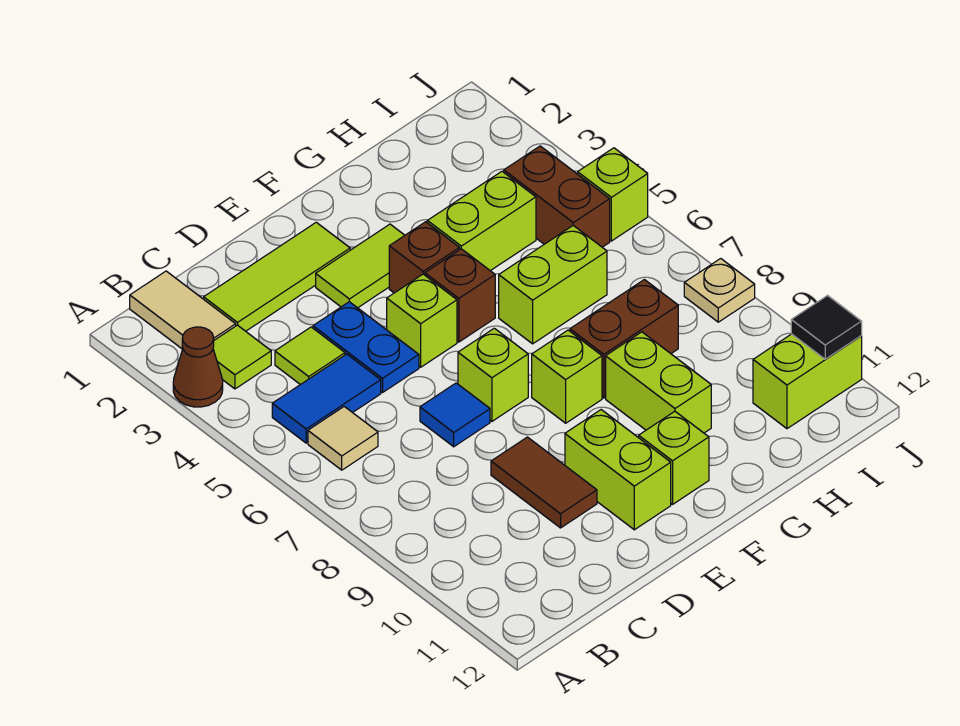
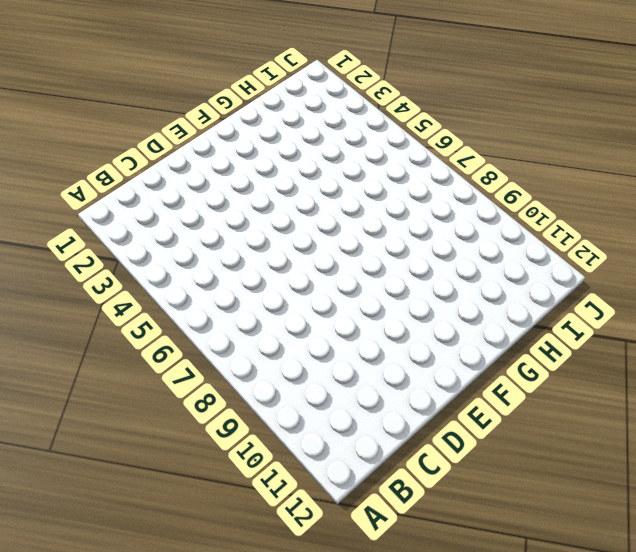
none -> brown cone A3 level 1
none -> tan tile B1:B2 level 1
none -> lime tile B3 level 1

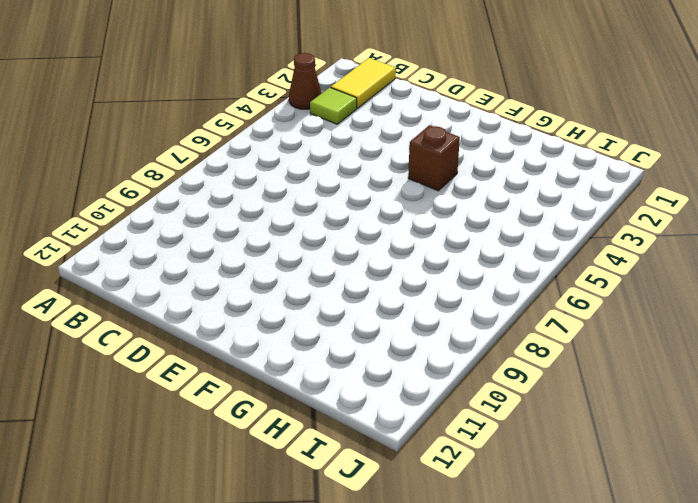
yellow tile B1:B2 level 1 -> tan tile B1:B2 level 1
none -> blue tile B5:C5 level 1
none -> tan tile B6 level 1
none -> lime tile C2:E2 level 1

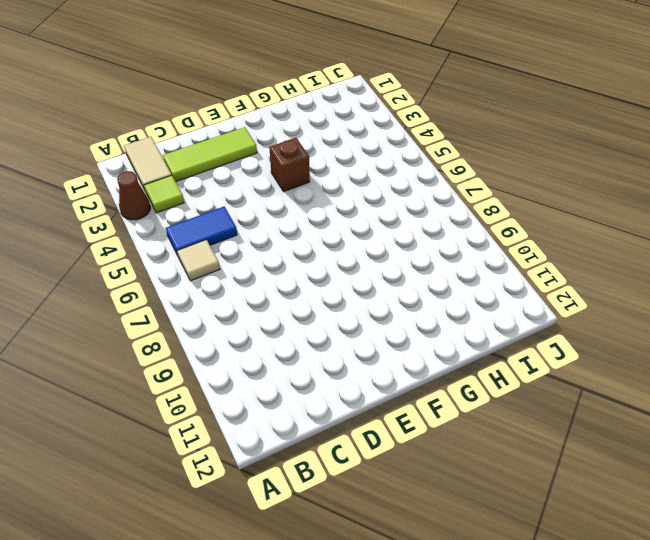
none -> lime tile C4 level 1
none -> blue plate D4:D5 level 1
none -> blue tile D7 level 1

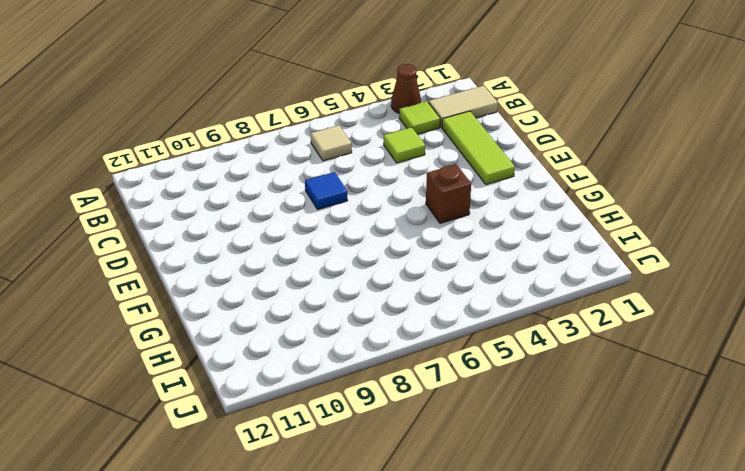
none -> blue tile B5:C5 level 1
none -> blue plate D4:D5 level 1
none -> brown tile D9:D10 level 1

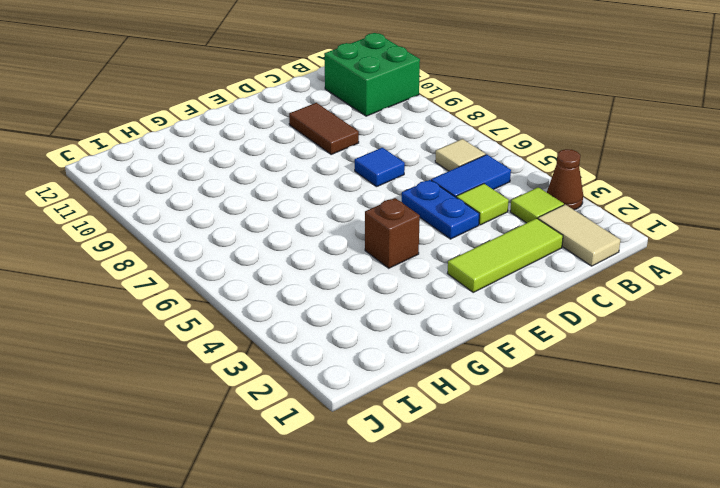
green brick A10:B11 level 1 -> none
none -> lime tile E3:F3 level 1
none -> lime brick E5 level 1
none -> lime brick E7 level 1

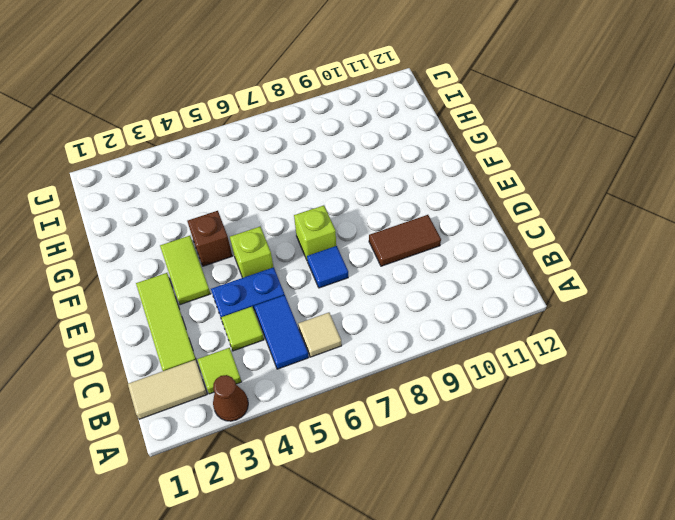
none -> lime brick E10:E11 level 1
none -> brown brick F5 level 1
none -> lime brick F8 level 1

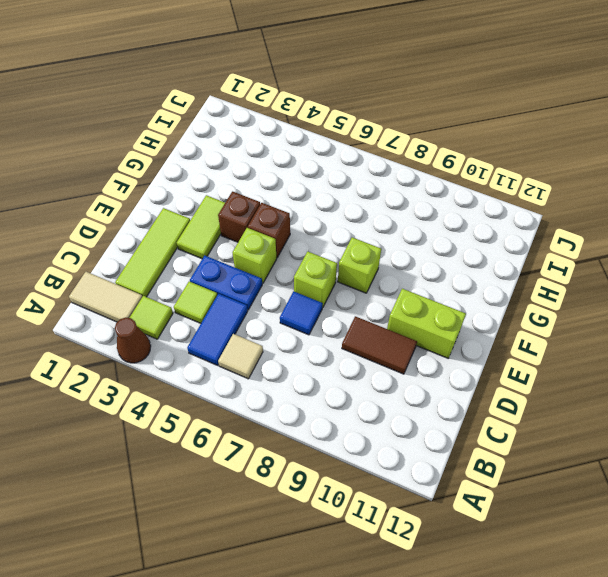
none -> lime brick F11 level 1
none -> lime brick G4:H4 level 1
none -> lime brick G6:H6 level 1

